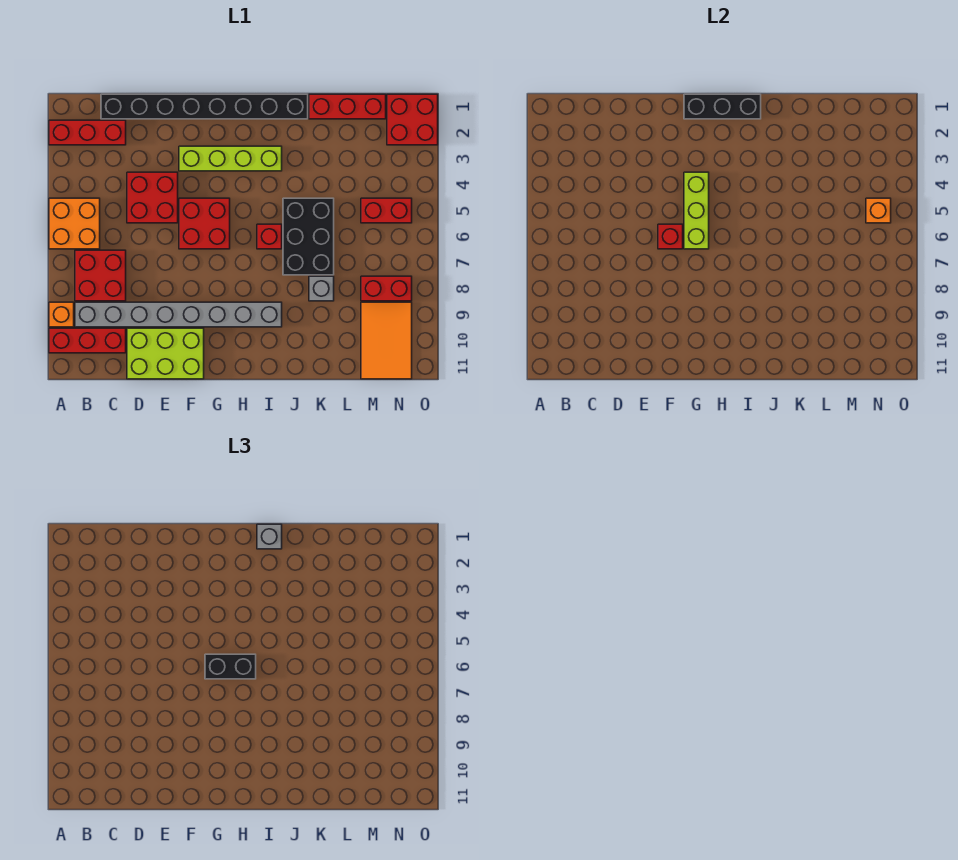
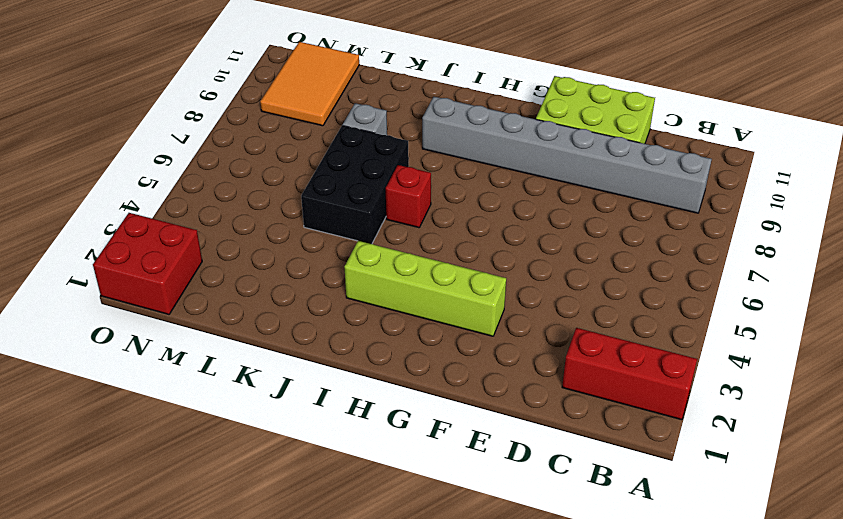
none -> orange brick A5:B6 level 1
none -> orange brick A9 level 1
none -> red brick A10:C10 level 1

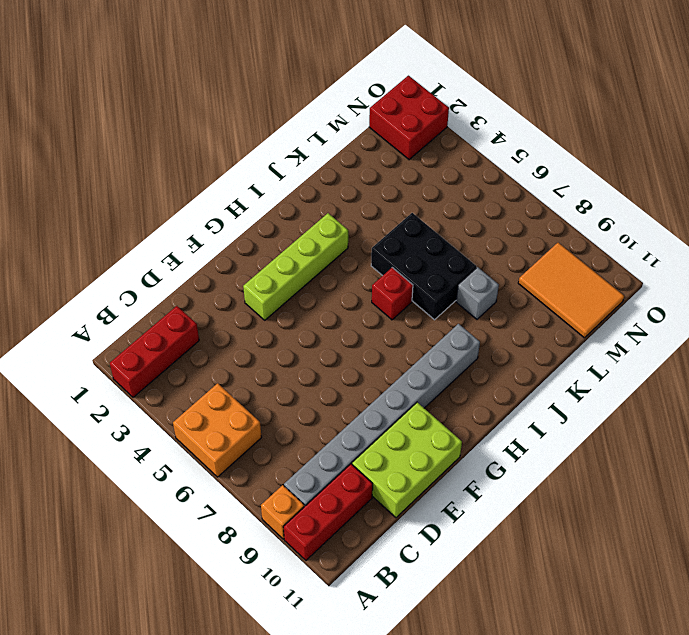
none -> red brick B7:C8 level 1
none -> black brick C1:J1 level 1
none -> red brick D4:E5 level 1

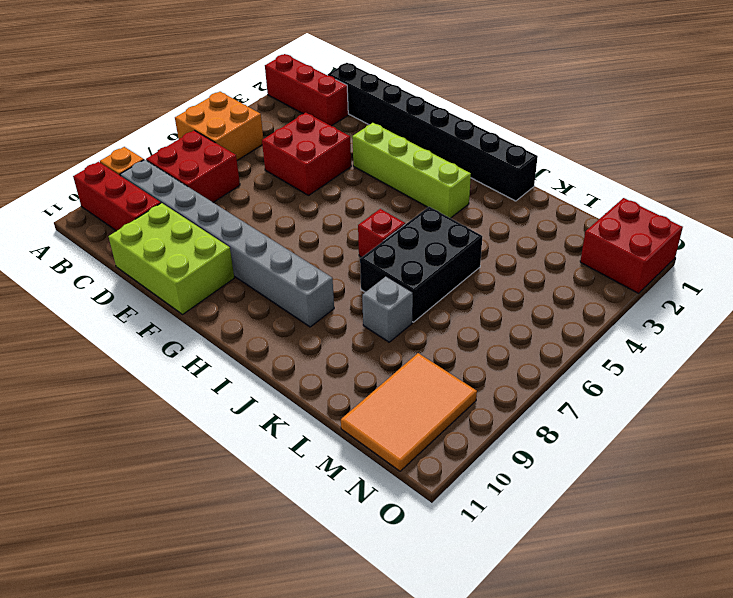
none -> red brick F5:G6 level 1
none -> red brick K1:M1 level 1
none -> red brick M5:N5 level 1

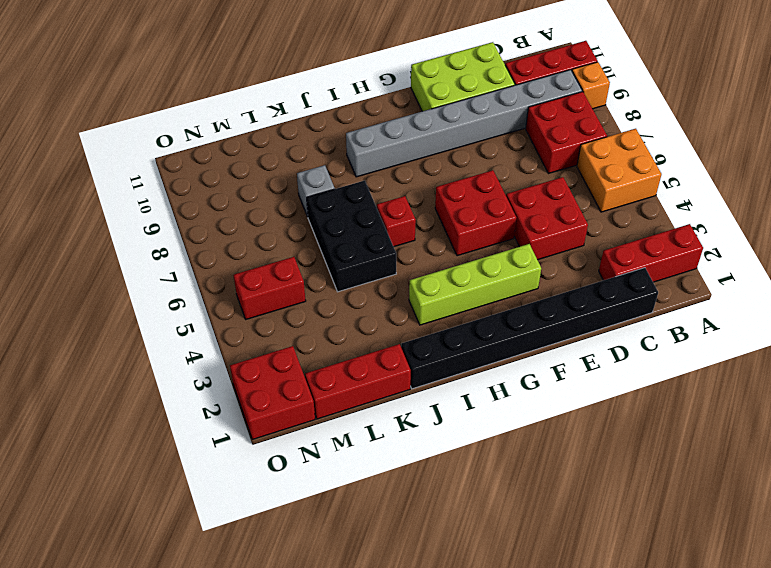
none -> red brick M8:N8 level 1
none -> orange tile M9:N11 level 1
none -> red brick F6 level 2

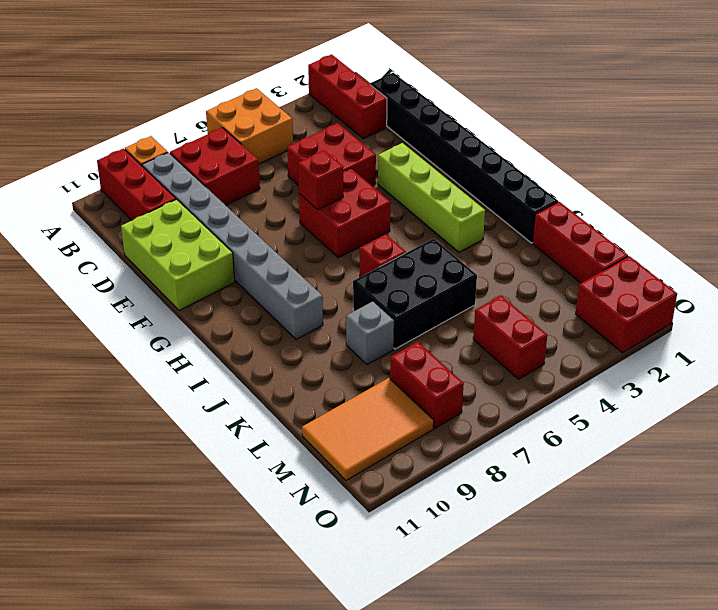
none -> black brick G1:I1 level 2
none -> lime brick G4:G6 level 2
none -> orange brick N5 level 2

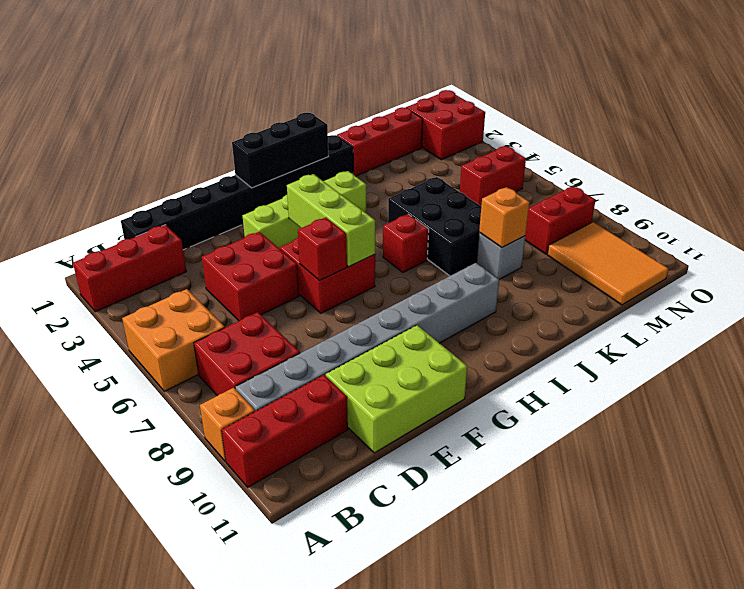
orange brick K8 level 2 -> orange brick N5 level 2
none -> black brick G6:H6 level 3
none -> grey brick I1 level 3

